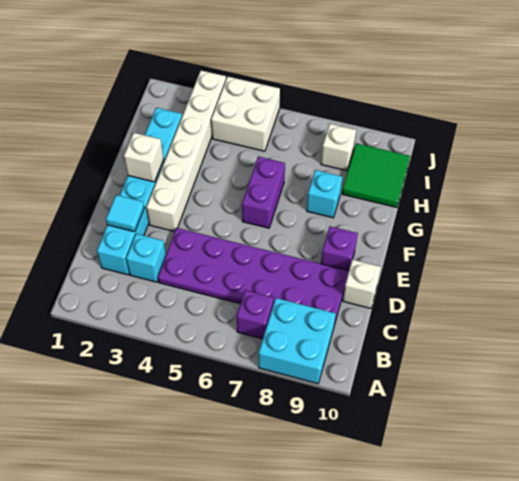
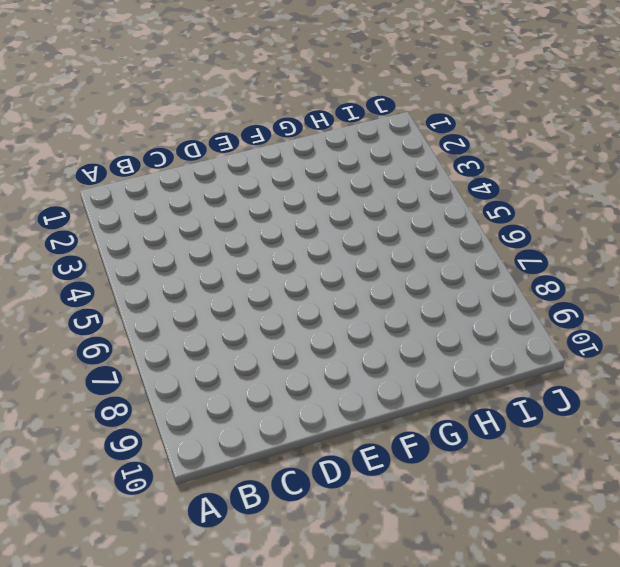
none -> cyan brick A8:B9 level 1
none -> purple brick B7 level 1
none -> cyan brick C2:H2 level 1

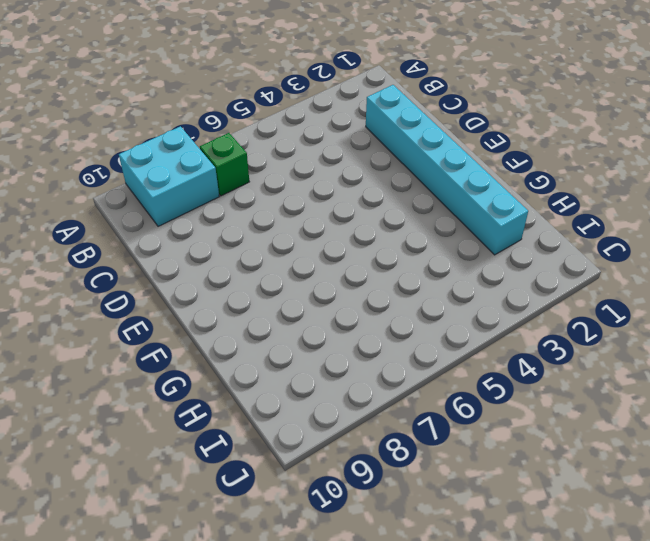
green brick B7 level 1 -> purple brick B7 level 1
none -> cyan brick C3 level 1
none -> purple plate C4:D9 level 1
none -> white brick D10 level 1

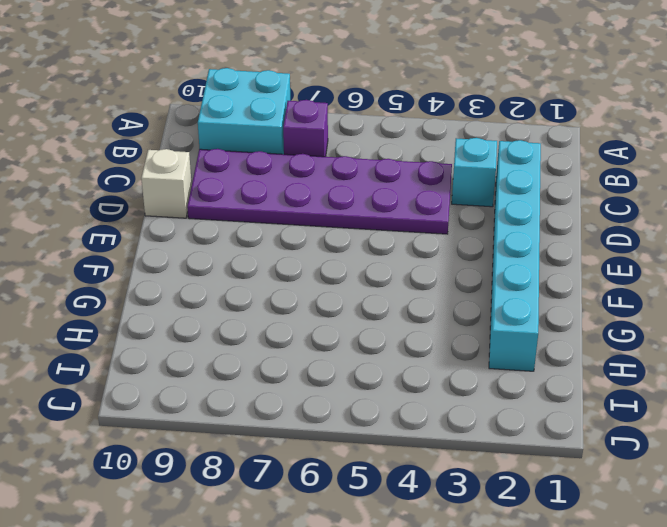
none -> white brick E3:J3 level 1
none -> purple brick E9 level 1
none -> purple brick F6:G6 level 1

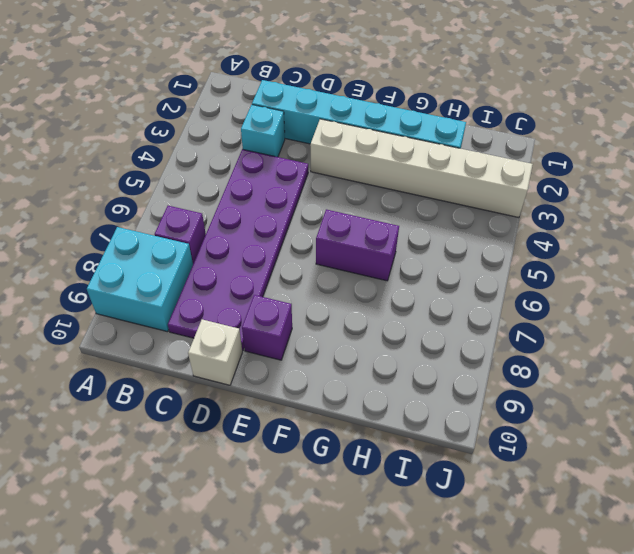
none -> cyan brick G8 level 1
none -> green tile H9:I10 level 1
none -> white brick I4:J5 level 1

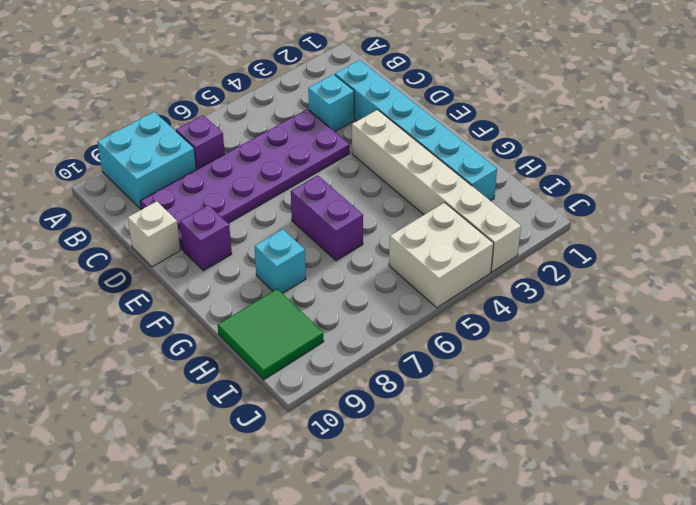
none -> white brick I8 level 1
none -> cyan tile D2 level 2
none -> white brick F2 level 2

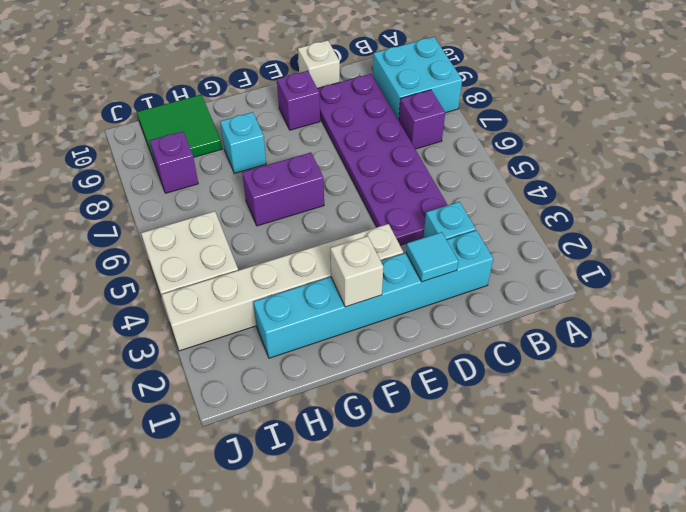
purple brick I8 level 1 -> white brick I8 level 1

